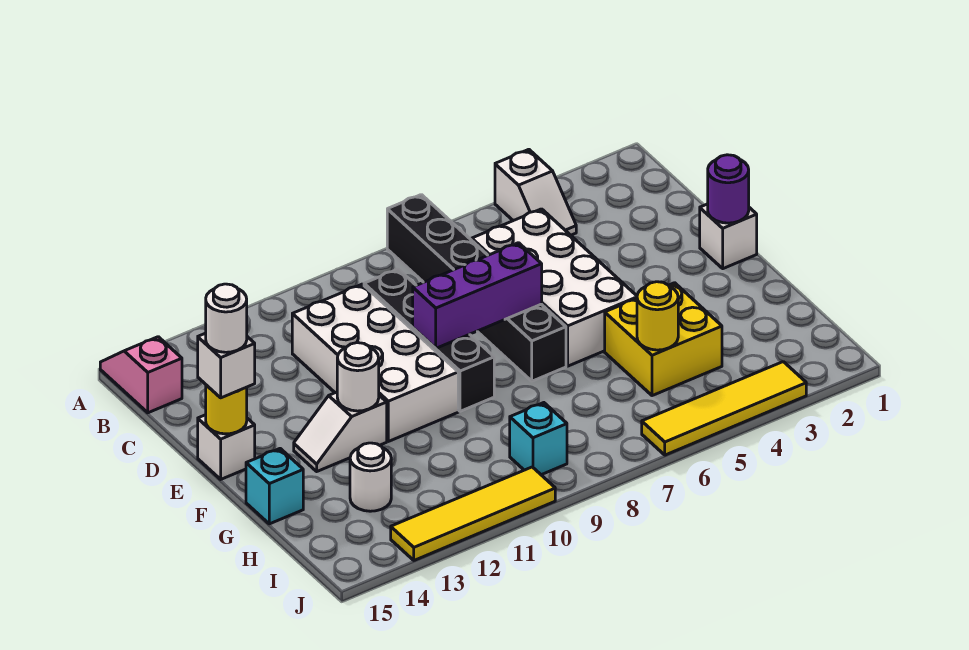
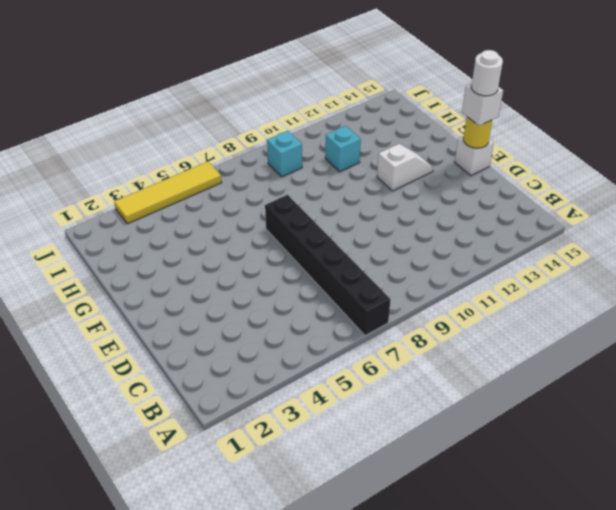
cyan brick H11 level 1 -> cyan brick G15 level 1
none -> white slope A4:B4 level 1 top A
none -> pink slope A15:B15 level 1 top B
none -> white brick C5:F6 level 1

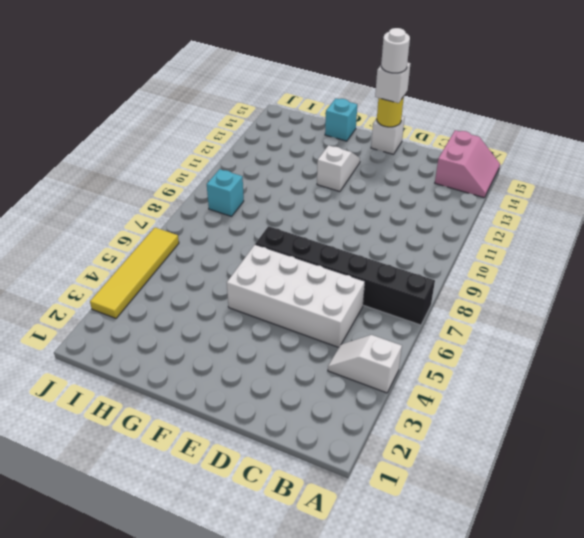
pink slope A14:B15 level 1 top B -> pink slope A15:B15 level 1 top B
none -> black brick C9:F9 level 1
none -> white brick C10:F11 level 1
none -> white brick E1 level 1

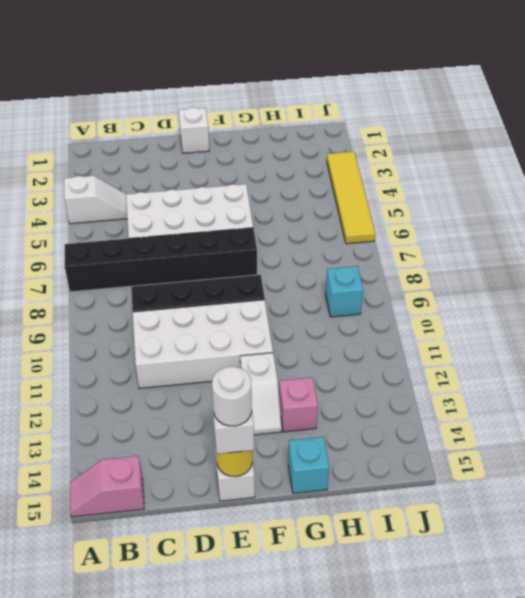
pink brick G13 level 1 -> none
none -> yellow brick G4:H5 level 1
none -> white round brick H13 level 1
none -> yellow tile J10:J13 level 1

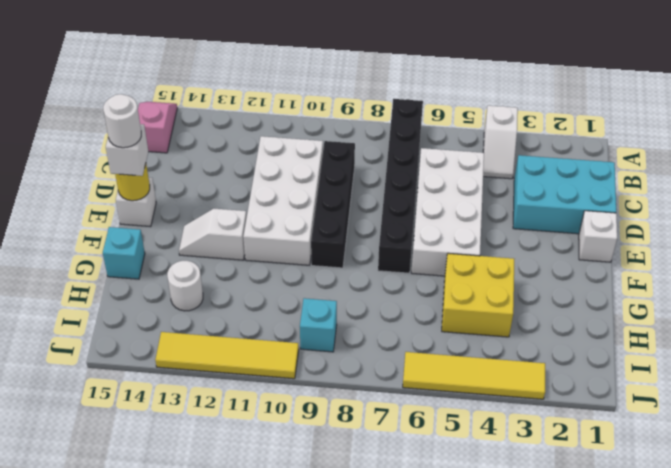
cyan brick C1:D3 level 1 -> none
none -> purple round brick E1 level 2
none -> purple brick E7:E9 level 2
none -> white round brick F12 level 2

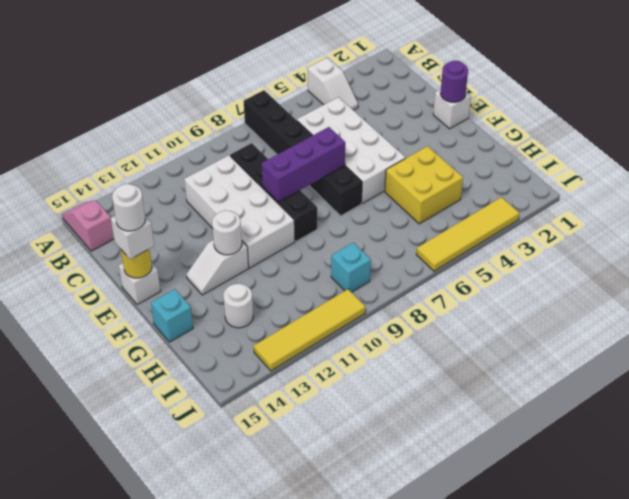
none -> yellow round brick H5 level 2

